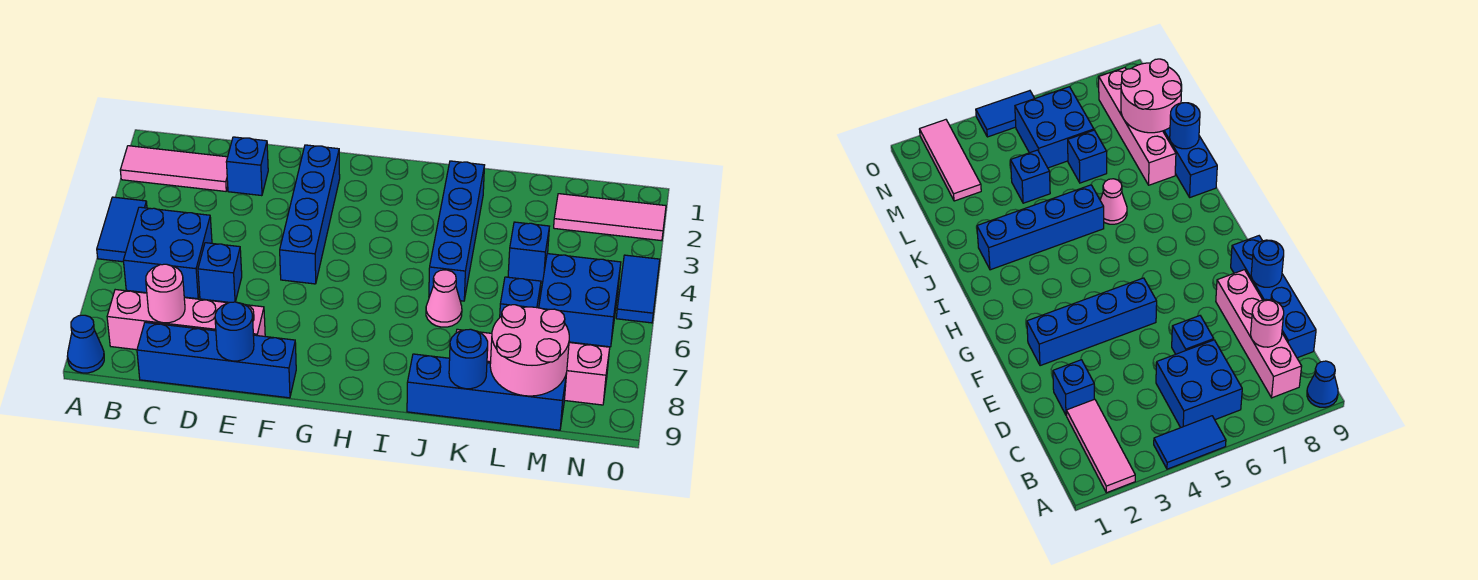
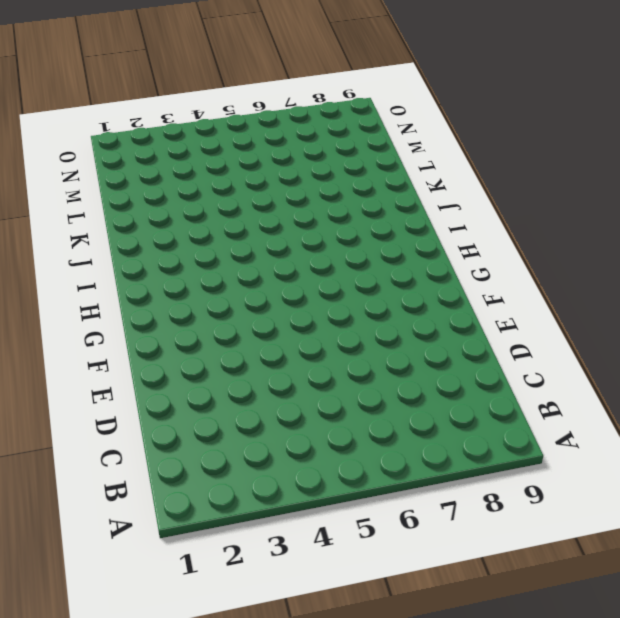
none -> pink tile A2:C2 level 1
none -> blue tile A4:A5 level 1
none -> blue cone A9 level 1

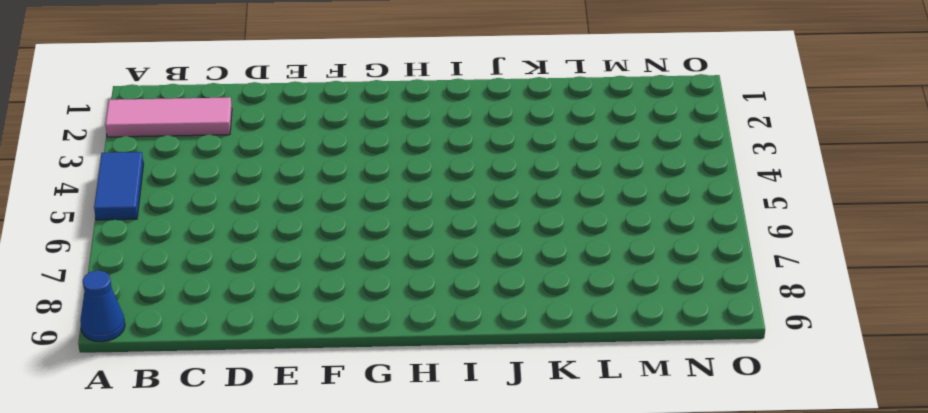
none -> blue brick B5:C6 level 1
none -> pink brick B8:E8 level 1
none -> blue brick C9:F9 level 1

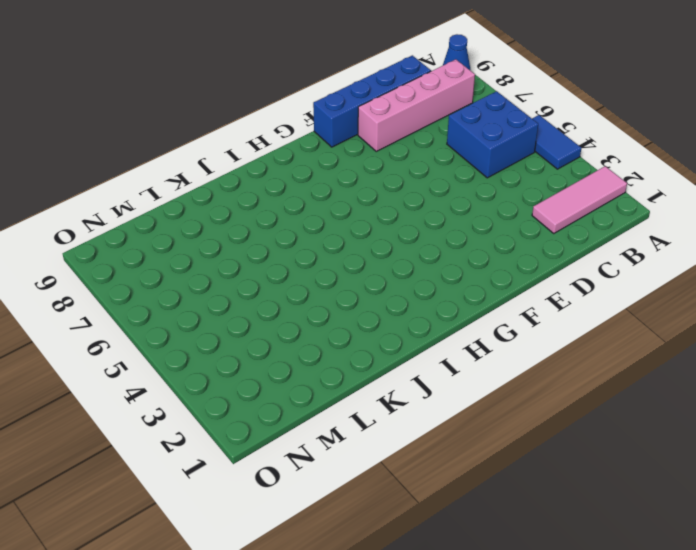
none -> blue brick D2 level 1
none -> blue brick D6 level 1
none -> blue brick F2:F5 level 1

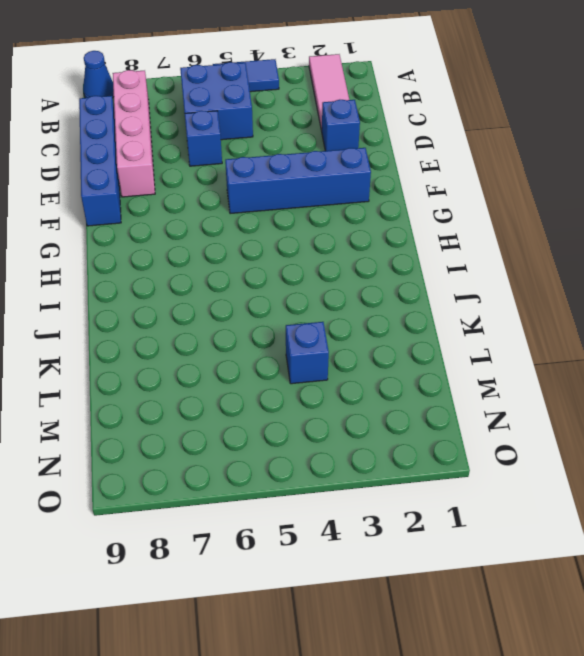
none -> blue brick J2:J5 level 1
none -> pink cone J6 level 1
none -> blue brick J9:M9 level 1

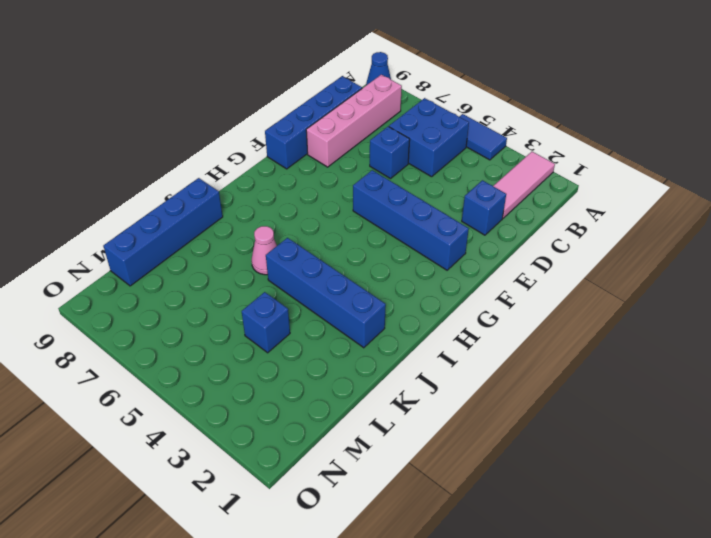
none -> pink brick K8:N8 level 1
none -> blue brick L6 level 1
none -> pink tile M2:O2 level 1

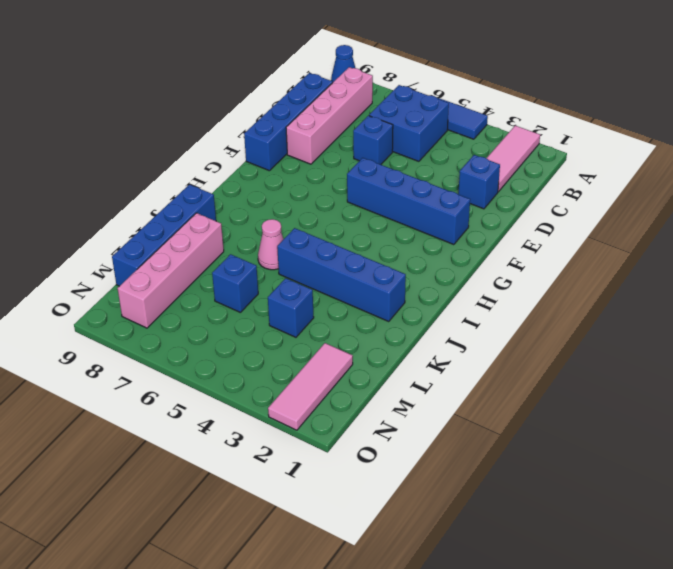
none -> blue brick M5:N6 level 1
none -> blue tile O4:O5 level 1
none -> pink round brick C8 level 2

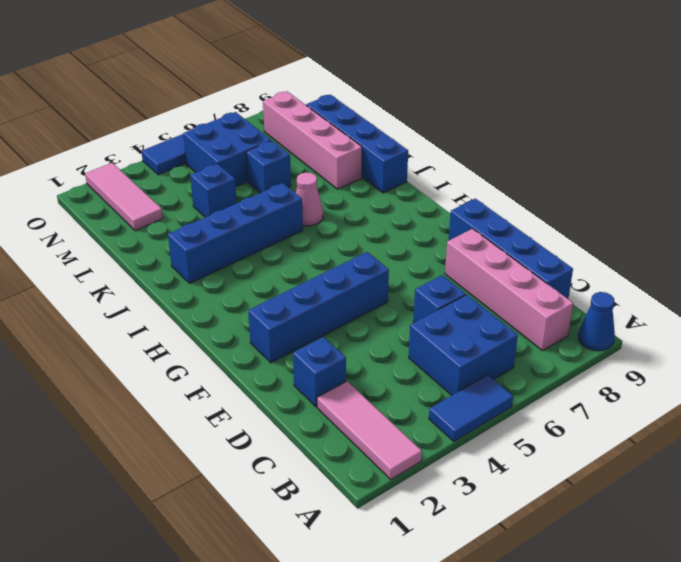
none -> pink round brick C8 level 2
none -> blue round brick E9 level 2
none -> blue round brick K9 level 2

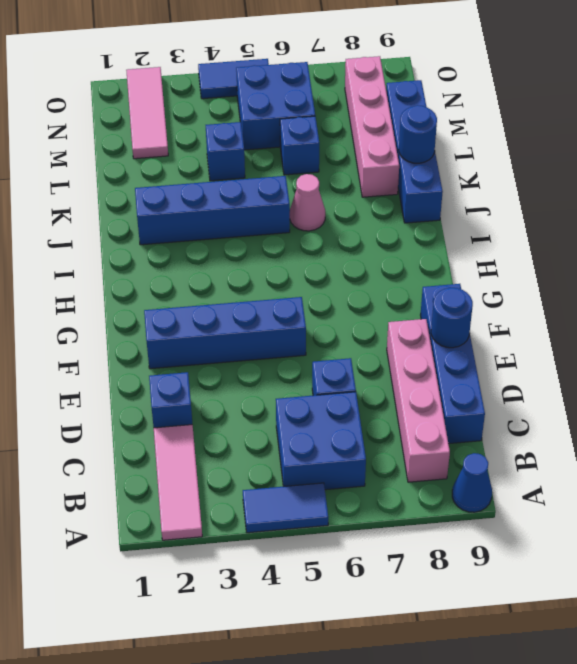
none -> pink round brick C8 level 2
none -> pink round brick L8:M9 level 2

